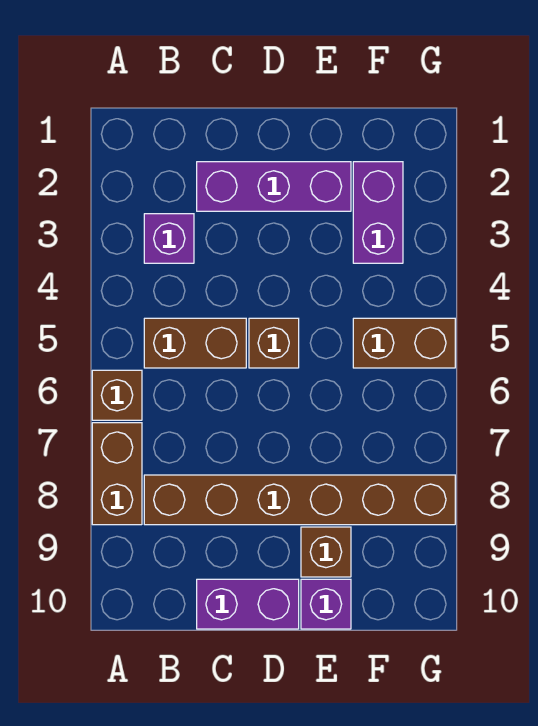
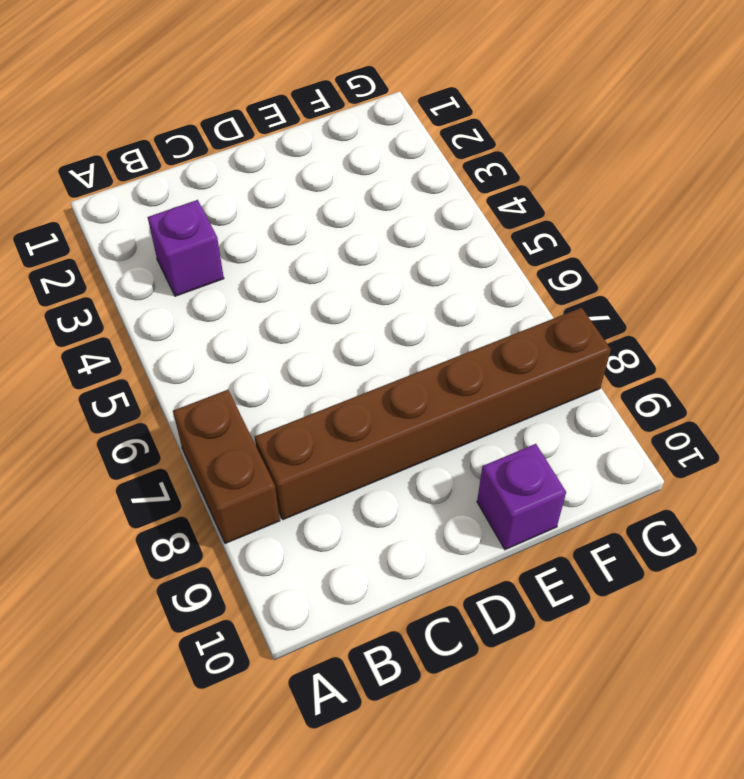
none -> brown brick A6 level 1
none -> brown brick B5:C5 level 1
none -> purple brick C2:E2 level 1

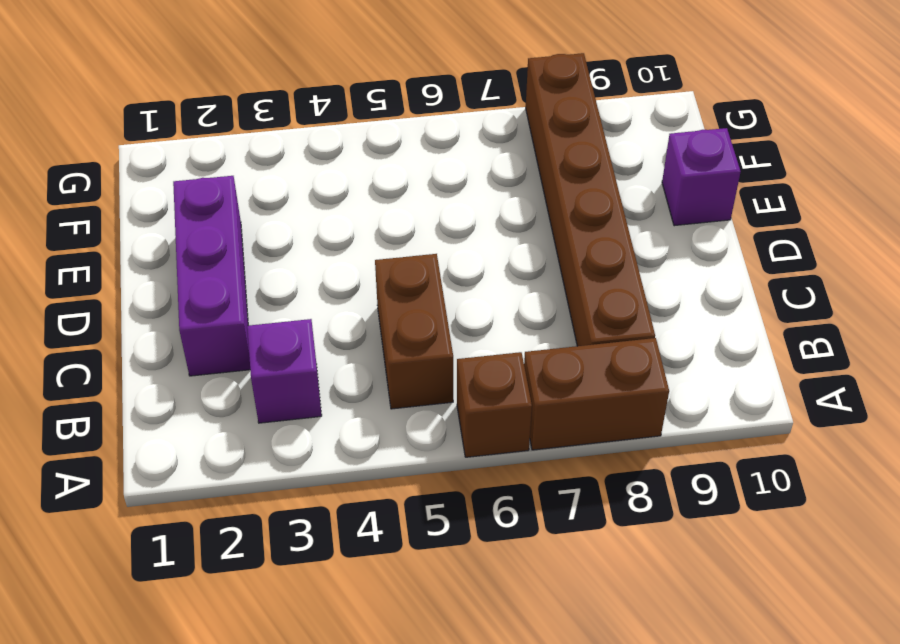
none -> purple brick C10:D10 level 1
none -> brown brick D5 level 1
none -> brown brick E9 level 1

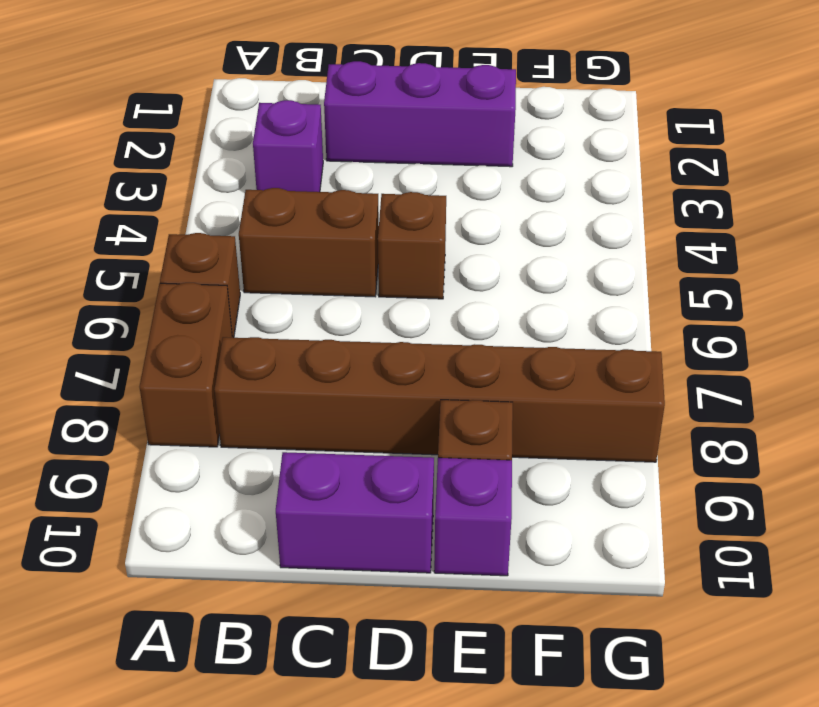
none -> purple brick F2:F3 level 1
none -> brown brick F5:G5 level 1

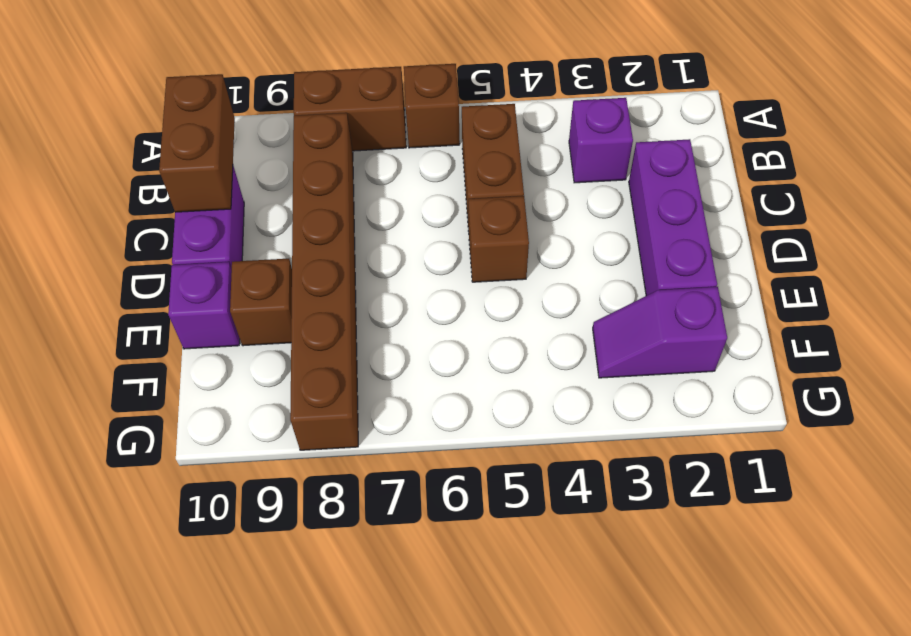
brown brick B10:C10 level 2 -> brown brick F5:G5 level 1
purple slope F2:F3 level 1 top 2 -> purple brick F2:F3 level 1

